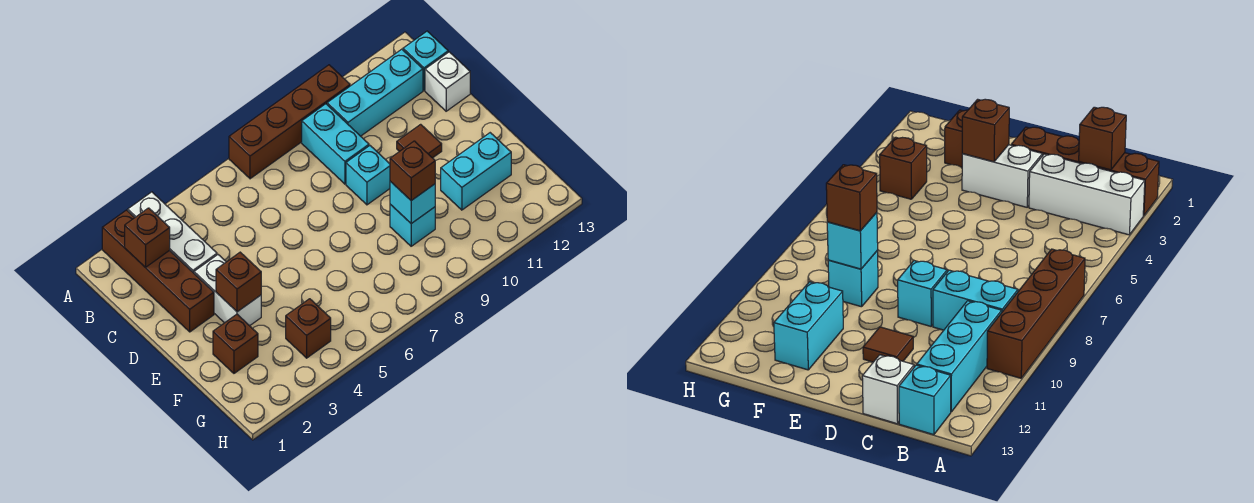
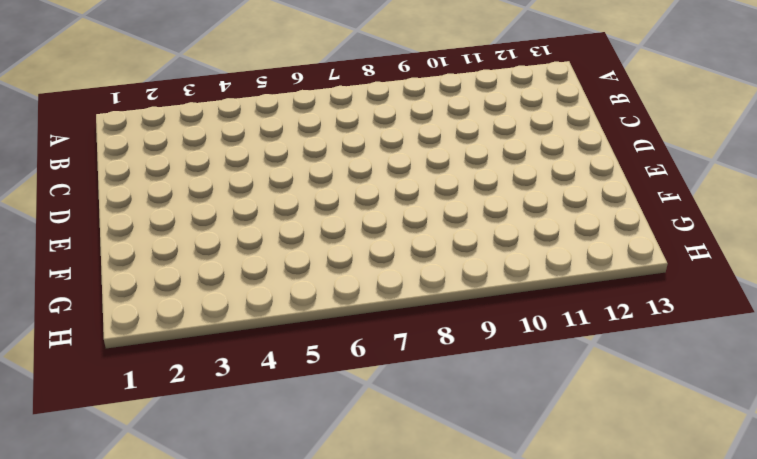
none -> brown brick A2:D2 level 1
none -> white brick A3:C3 level 1
none -> brown brick A7:A10 level 1

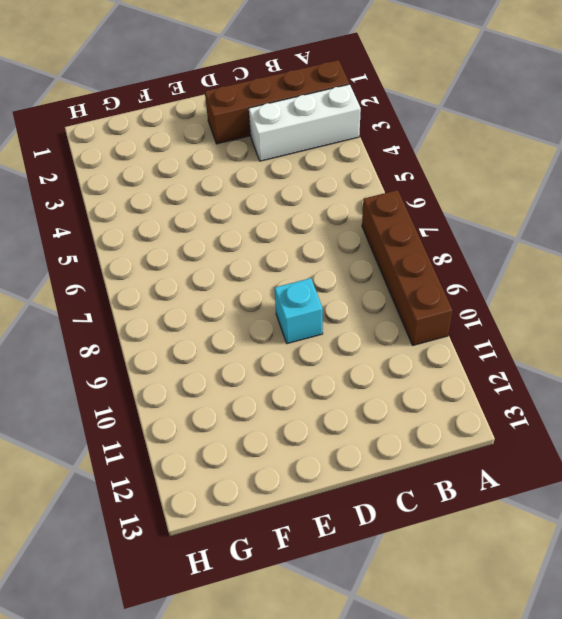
none -> cyan brick B9:C9 level 1
none -> cyan brick B10:B12 level 1
none -> cyan brick B13 level 1

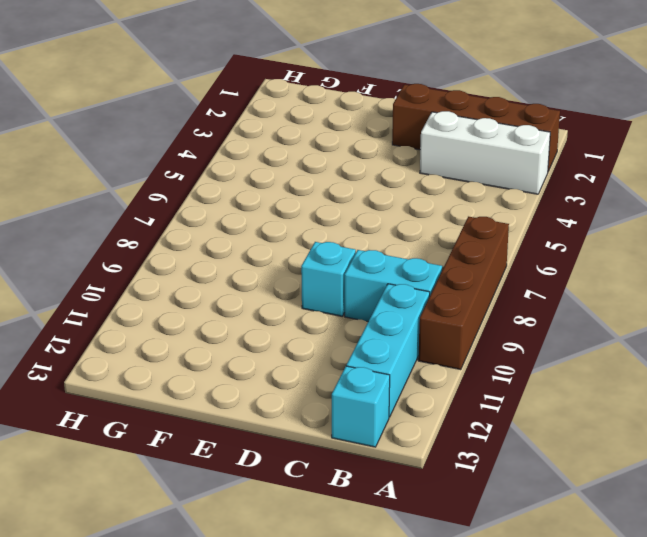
none -> white brick C13 level 1
none -> white brick D3:E3 level 1
none -> brown tile D11 level 1

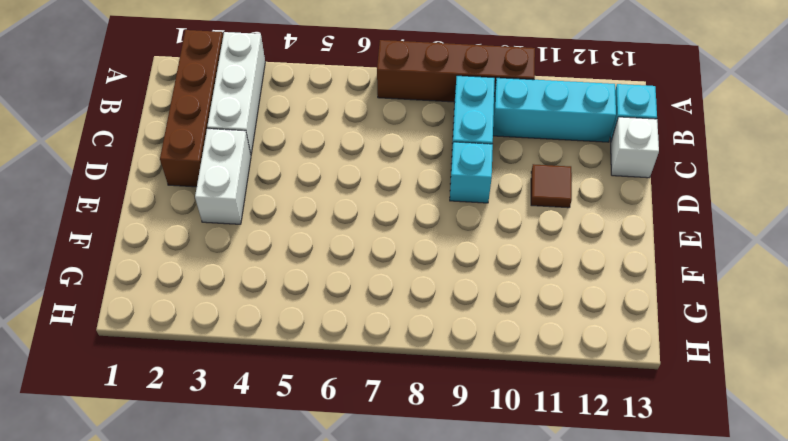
none -> brown brick F2 level 1
none -> cyan brick F9 level 1
none -> cyan brick F11:F12 level 1

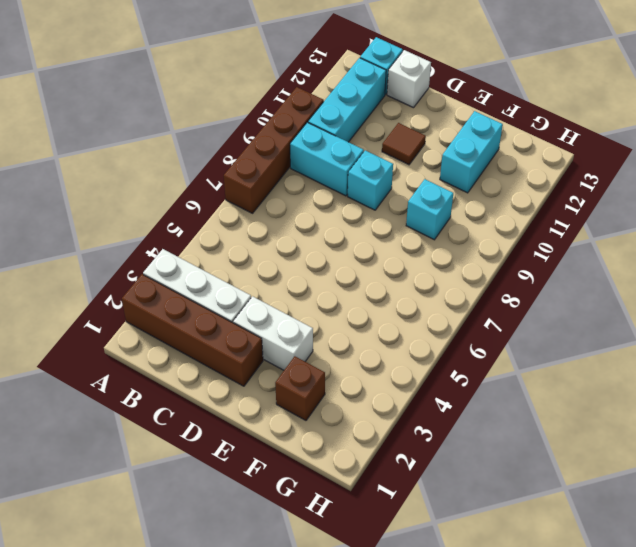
none -> brown brick G4 level 1
none -> brown brick B2 level 2
none -> brown brick E3 level 2

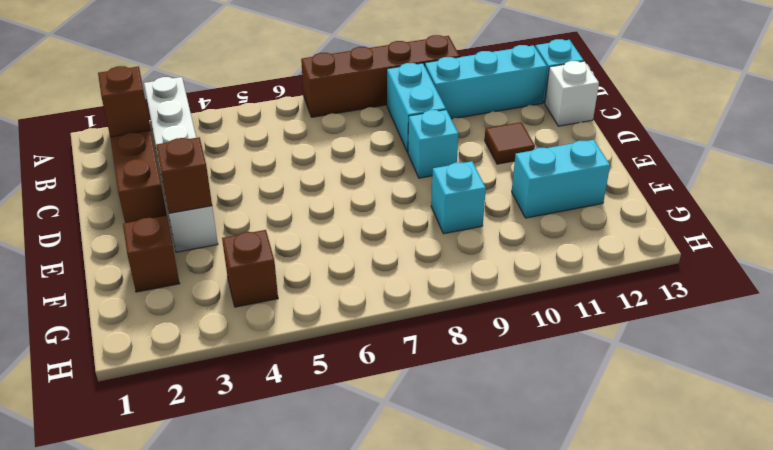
none -> cyan brick F9 level 2
none -> brown brick F9 level 3

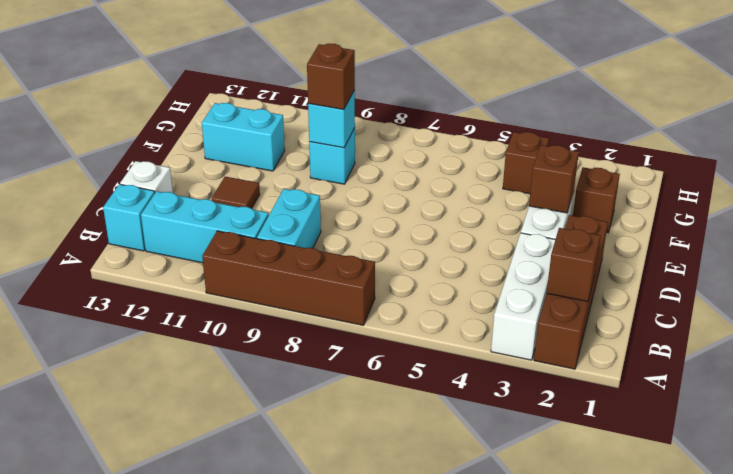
none -> cyan brick D9 level 1

